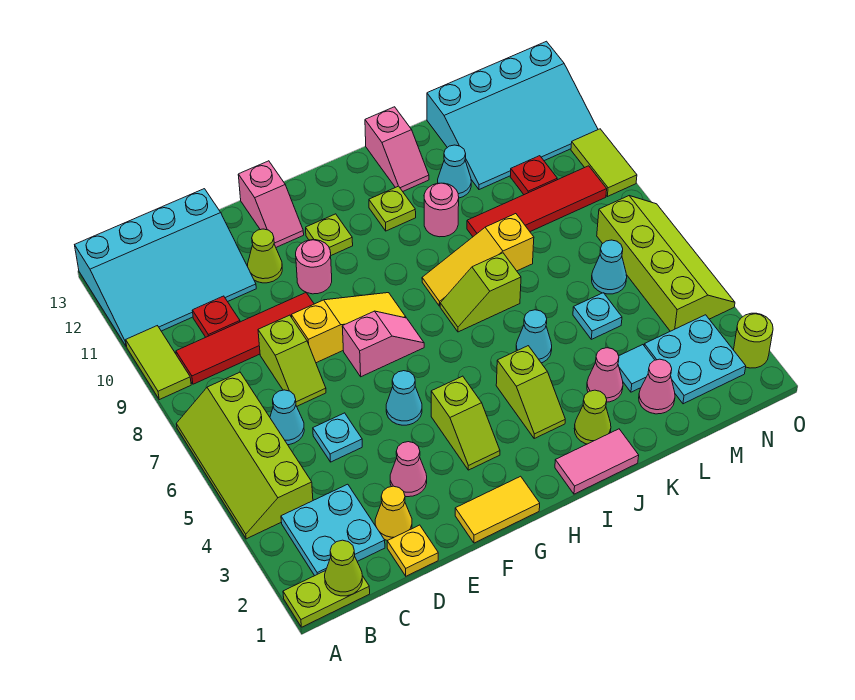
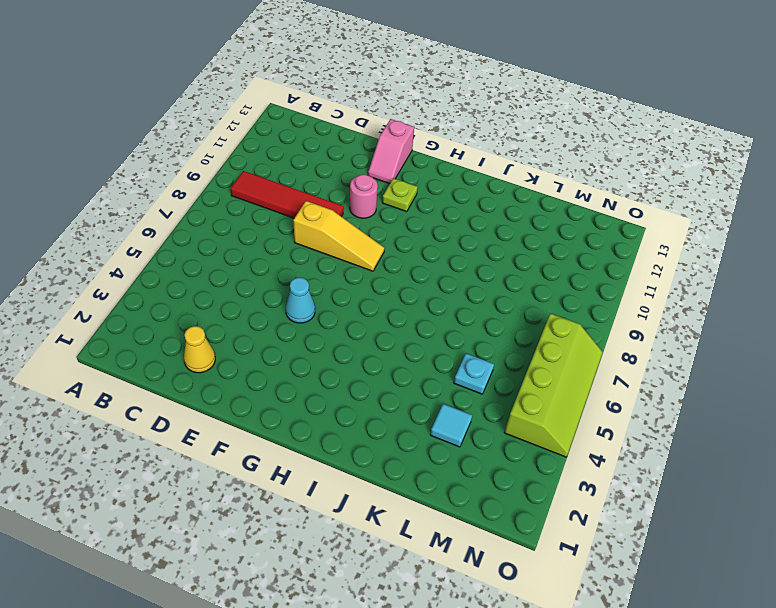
none -> lime plate A1:B1 level 1
none -> lime slope A4:B7 level 1 top B
none -> lime tile A9:A10 level 1
none -> cyan slope A11:D13 level 1 top 13

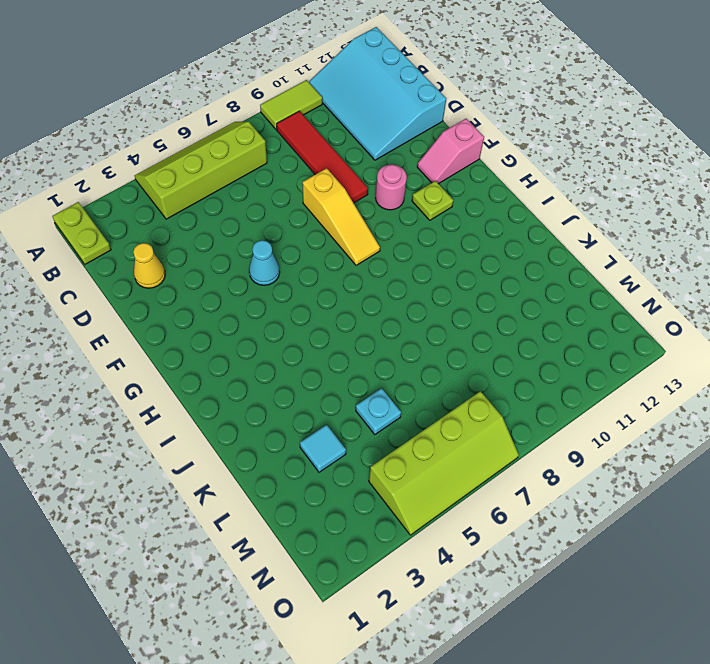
none -> cyan plate B2:C3 level 1
none -> cyan cone C6 level 1
none -> red plate C10 level 1
none -> yellow plate D1 level 1

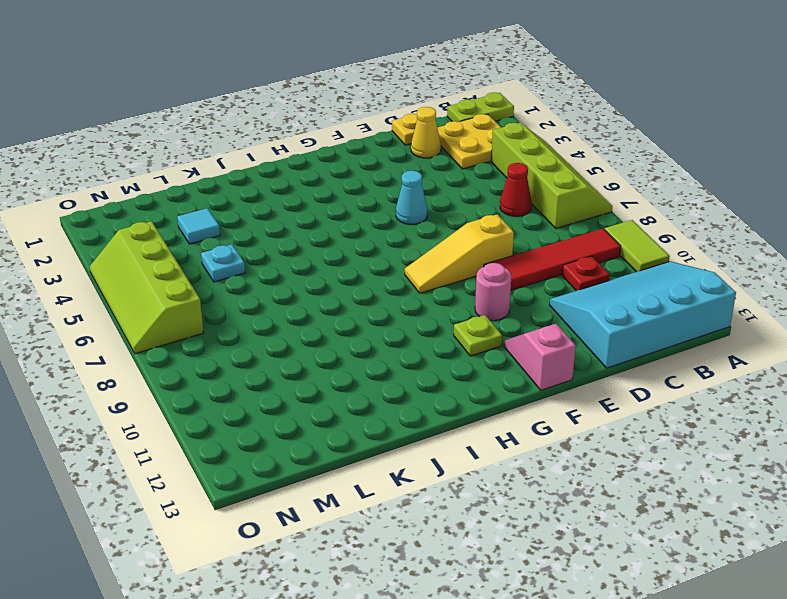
yellow plate B2:C3 level 1 -> cyan plate B2:C3 level 1
red cone C6 level 1 -> cyan cone C6 level 1
none -> cyan plate D5 level 1
none -> lime slope D7:D8 level 1 top 8
none -> pink cone E3 level 1
none -> lime cone E11 level 1

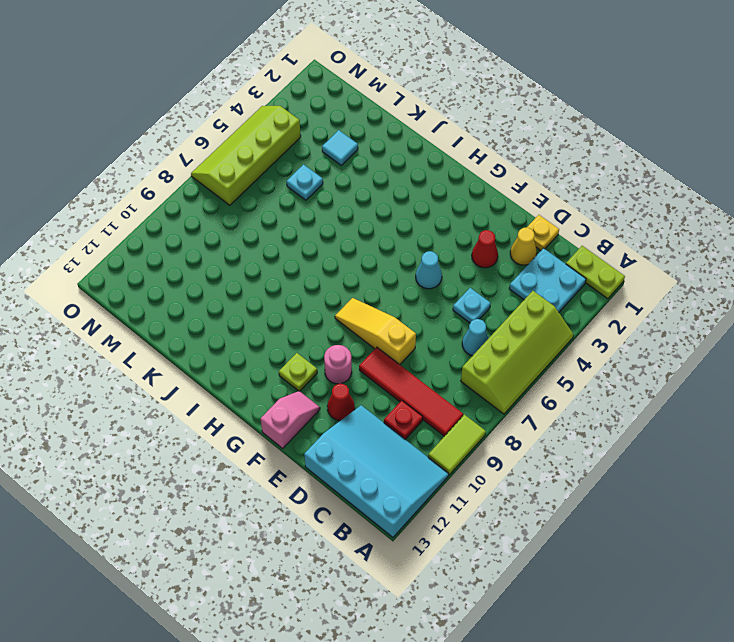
red cone E3 level 1 -> pink cone E3 level 1
red cone E11 level 1 -> lime cone E11 level 1
none -> lime slope D7:D8 level 1 top 8
none -> yellow tile F1:G1 level 1
none -> pink slope F7:G7 level 1 top F
none -> lime slope G3:G4 level 1 top 4

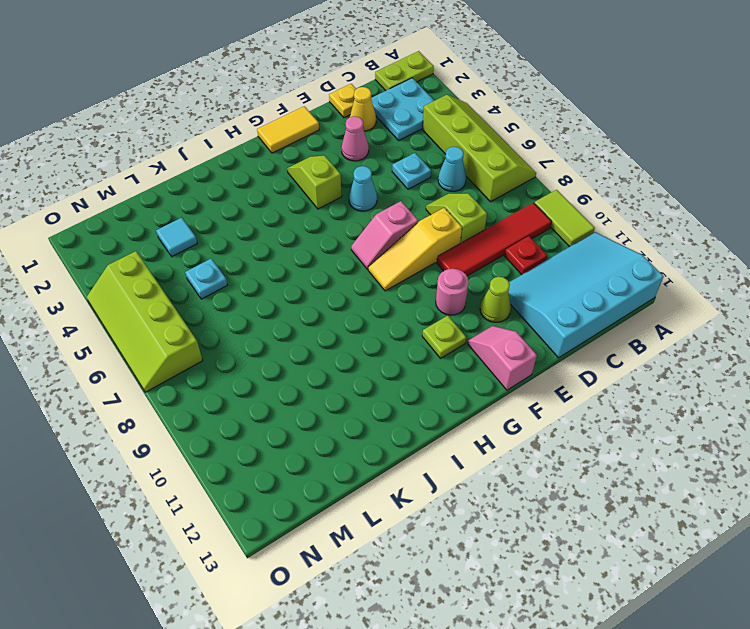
none -> pink tile I1:J1 level 1
none -> lime slope I3:I4 level 1 top 4
none -> lime slope I7:J7 level 1 top J
none -> yellow slope I8:K8 level 1 top K

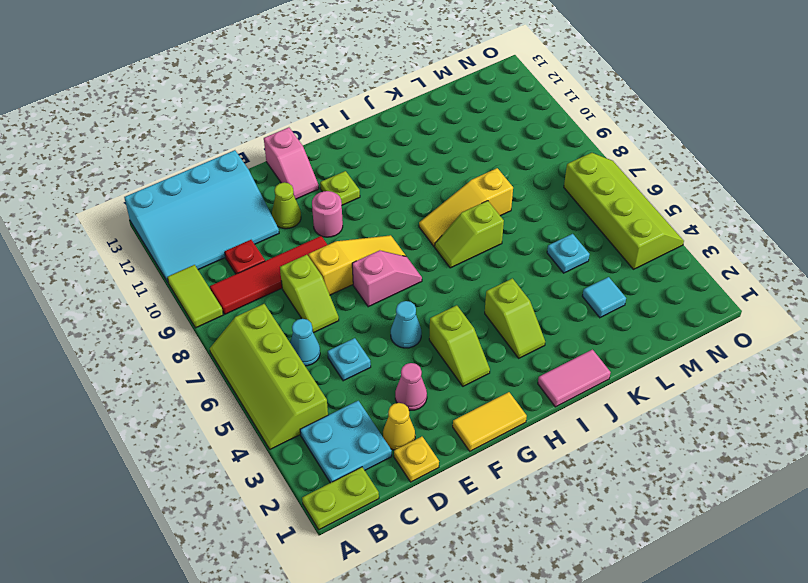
none -> lime plate I11 level 1
none -> lime cone J2 level 1
none -> cyan cone J5 level 1
none -> pink round brick J10 level 1

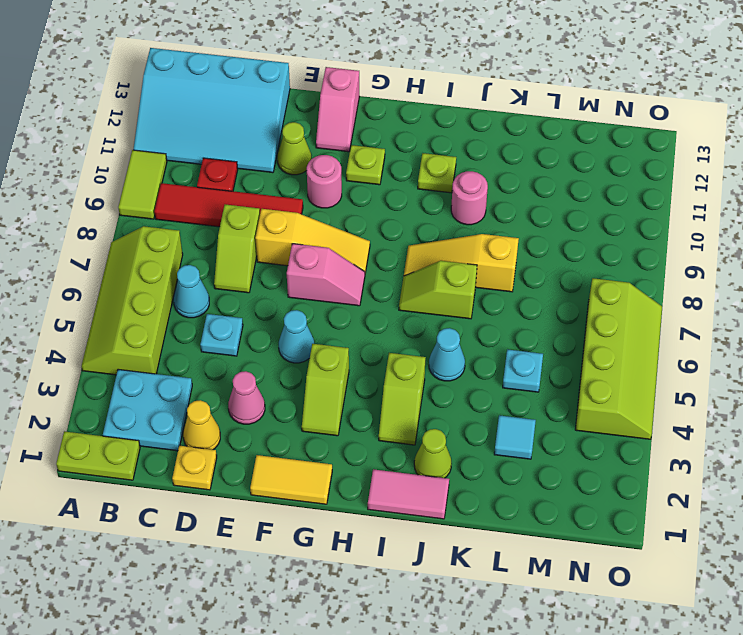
none -> pink slope J12:J13 level 1 top 13
none -> pink cone K3 level 1
none -> red tile K9:N9 level 1
none -> cyan cone K11 level 1

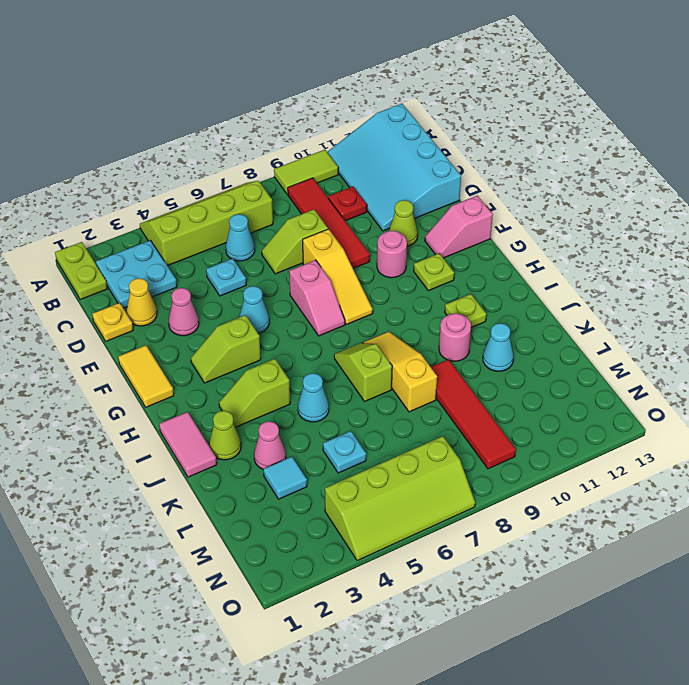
none -> pink slope J12:J13 level 1 top 13
none -> pink cone L2 level 1
none -> cyan slope L11:O13 level 1 top 13
none -> cyan plate M2:N3 level 1

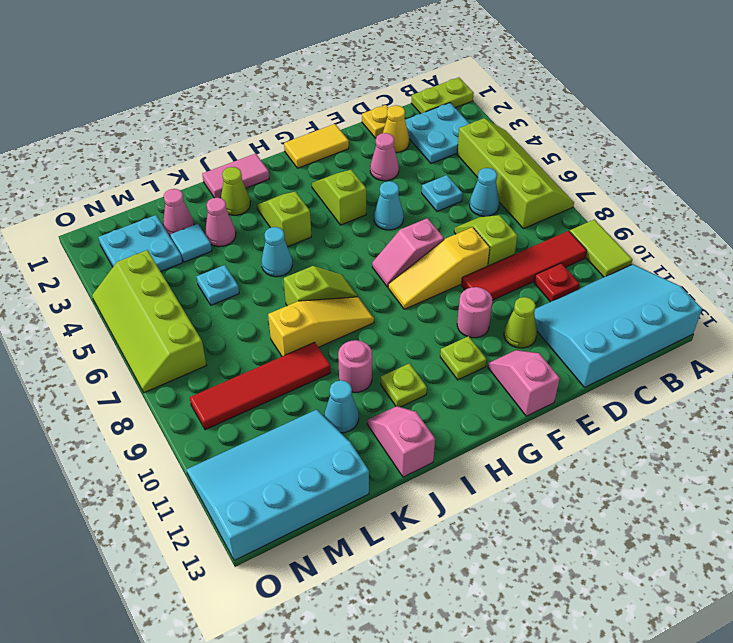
none -> cyan cone M6 level 1
none -> red plate M10 level 1
none -> lime round brick O2 level 1
none -> lime tile O9:O10 level 1

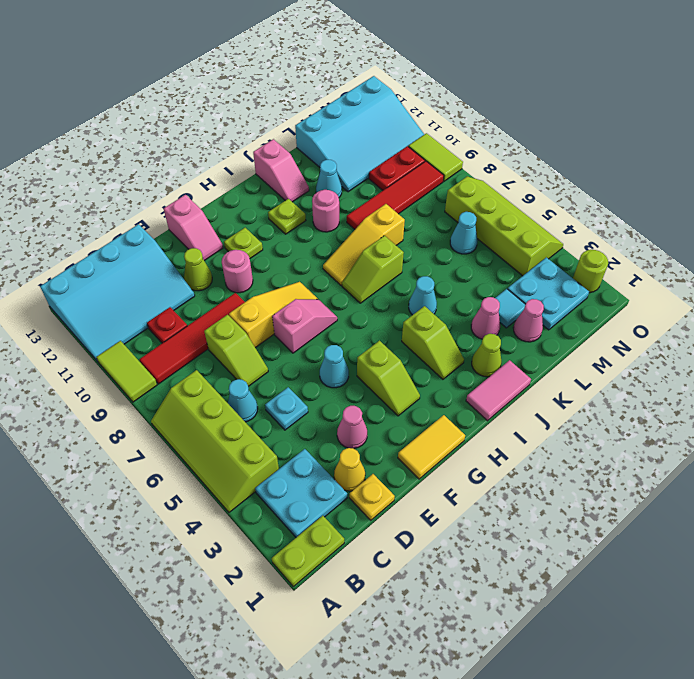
red plate M10:N10 level 1 -> red plate M10 level 1
none -> cyan plate L5 level 1
none -> lime cone B1 level 2

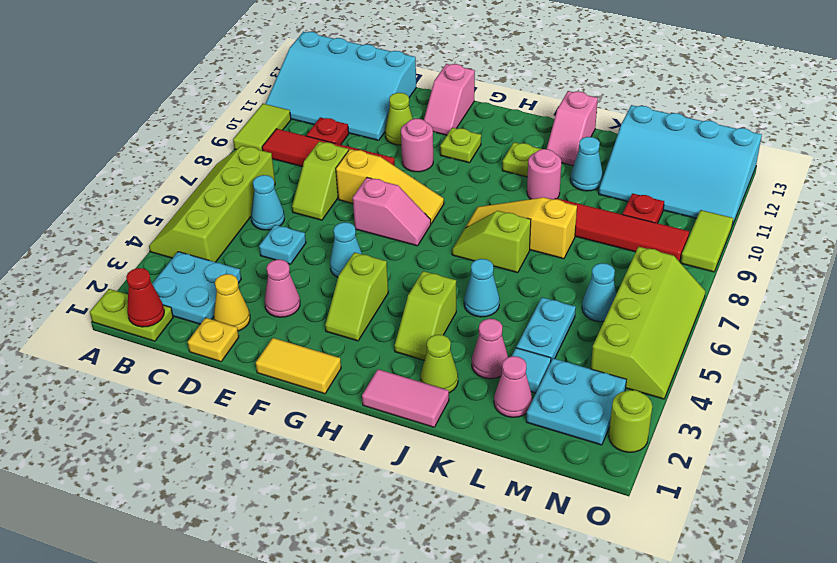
red cone B1 level 2 -> lime cone B1 level 2
cyan plate L4:L5 level 1 -> cyan plate L5 level 1

